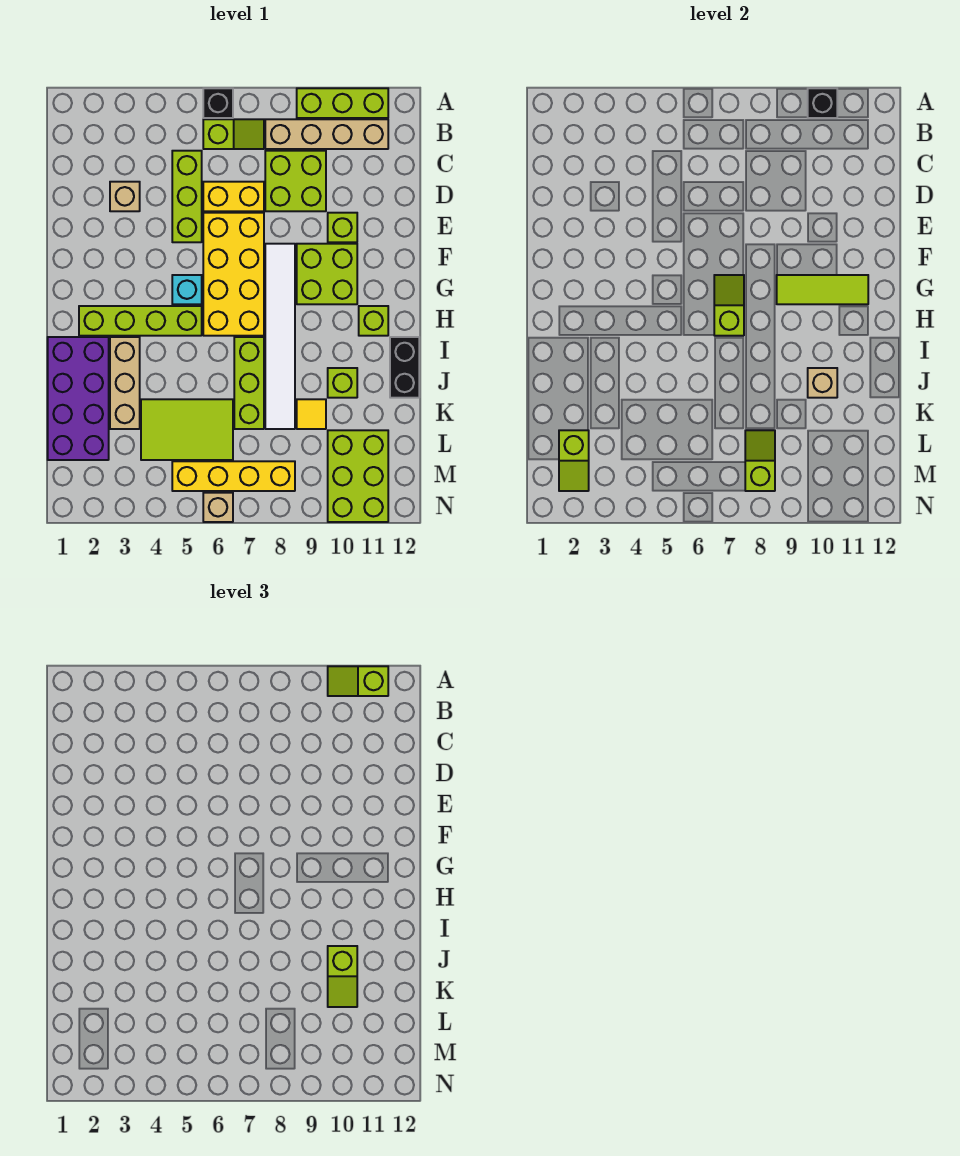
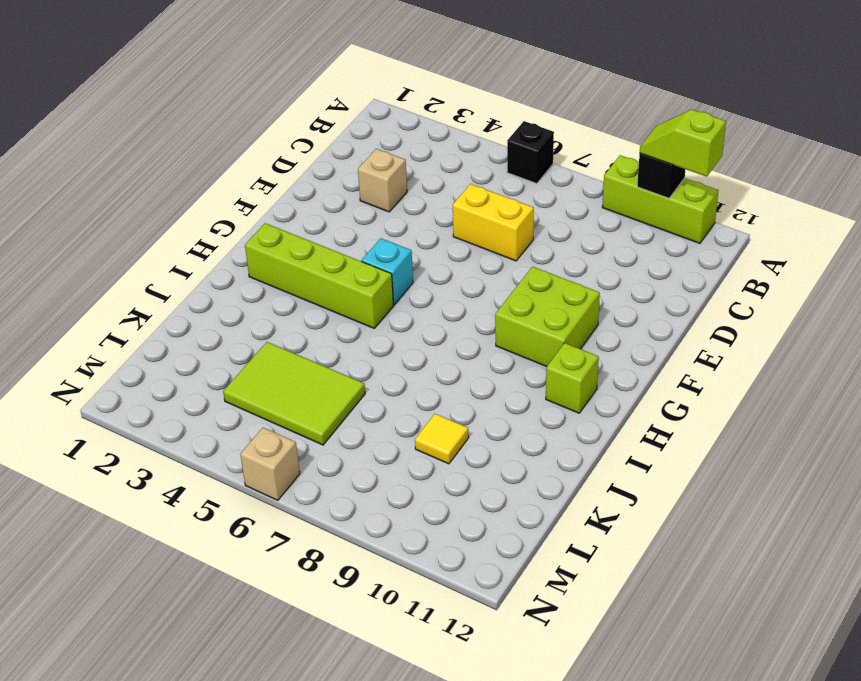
none -> lime slope B6:B7 level 1 top 6
none -> tan brick B8:B11 level 1
none -> lime brick C5:E5 level 1
none -> lime brick C8:D9 level 1

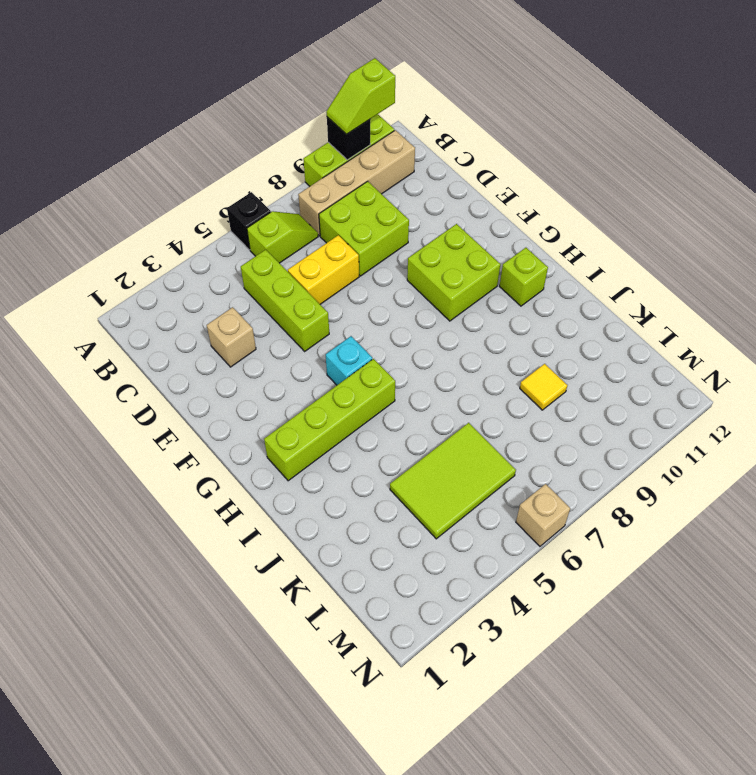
none -> yellow brick E6:H7 level 1
none -> lime brick E10 level 1
none -> white tile F8:K8 level 1
none -> purple brick I1:L2 level 1

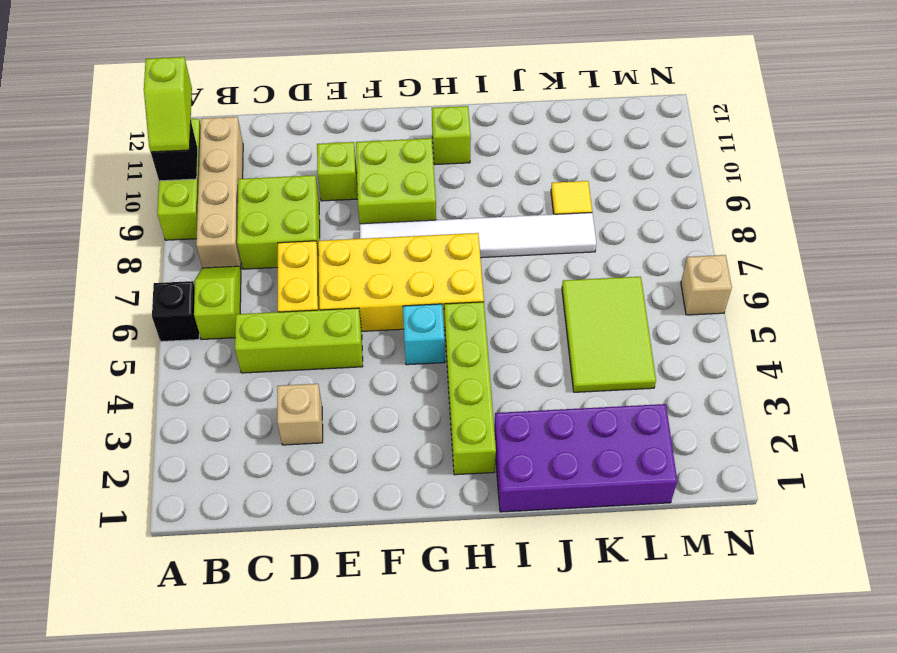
none -> tan brick I3:K3 level 1
none -> lime brick I7:K7 level 1
none -> black brick I12:J12 level 1
none -> lime brick J10 level 1

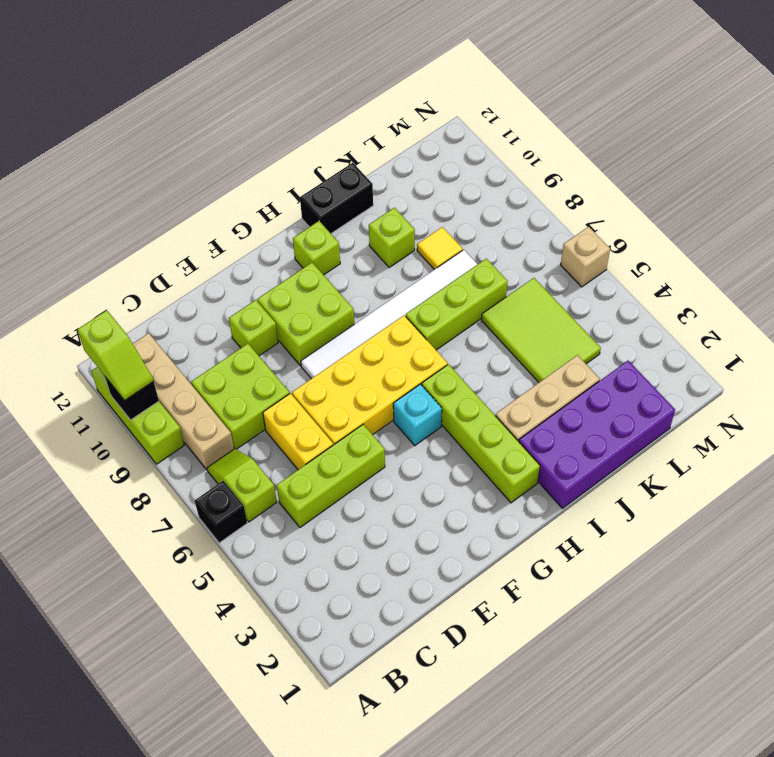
none -> tan brick D3 level 1
none -> lime brick L10:N11 level 1
none -> yellow brick M5:M8 level 1
none -> lime slope G7:H7 level 2 top H

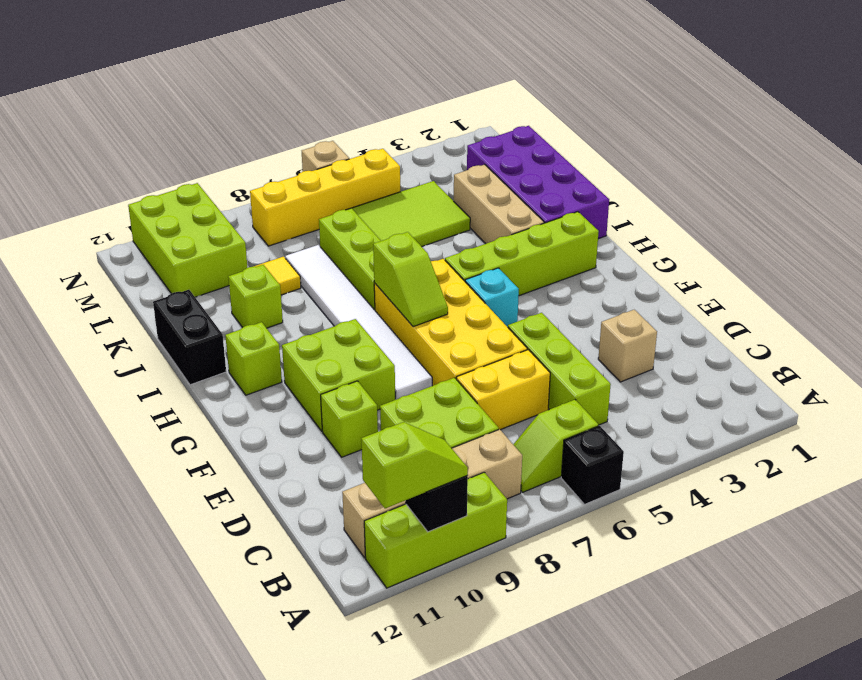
none -> lime tile G9:G11 level 2
none -> tan brick J10 level 2
none -> lime slope L2:M2 level 2 top L
none -> lime slope L8:M8 level 2 top M

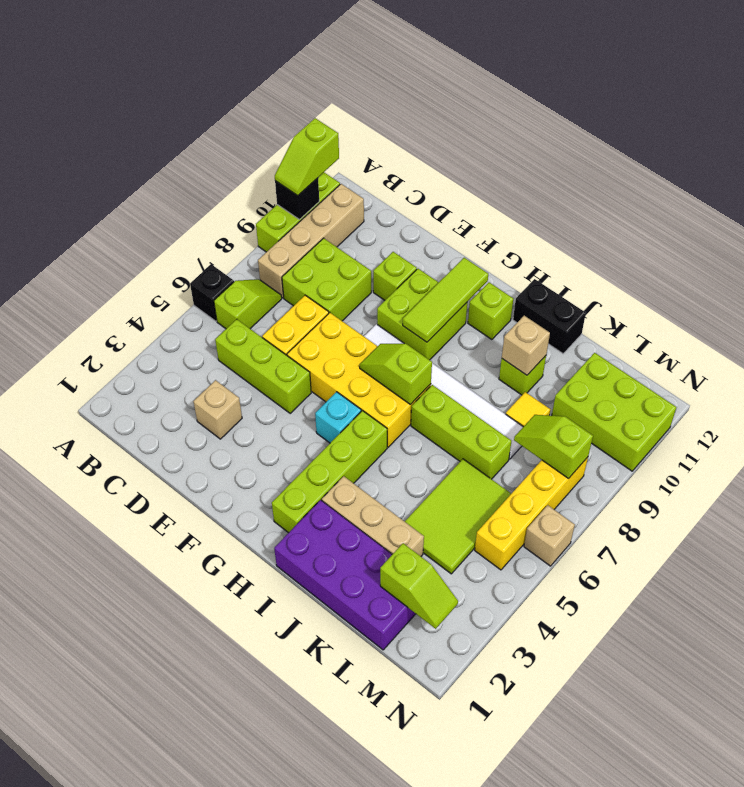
none -> lime slope J10:K10 level 3 top J

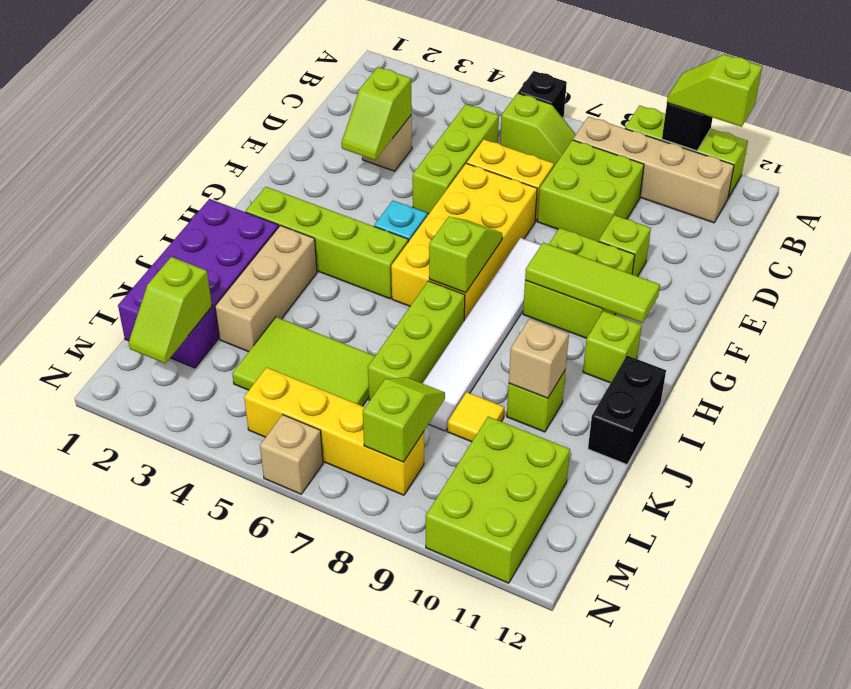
lime slope D3:E3 level 2 top D -> lime slope J10:K10 level 3 top J

